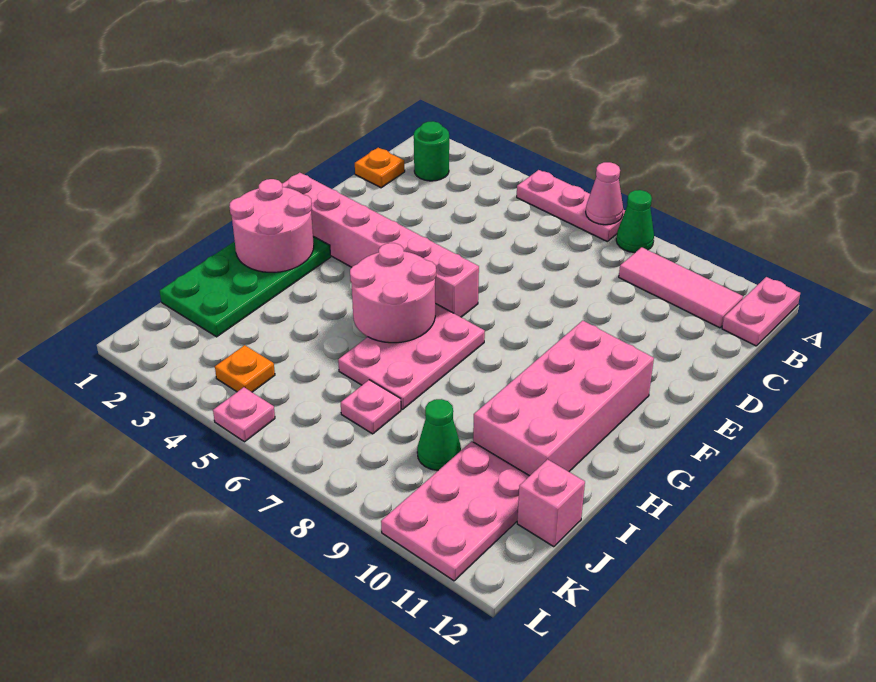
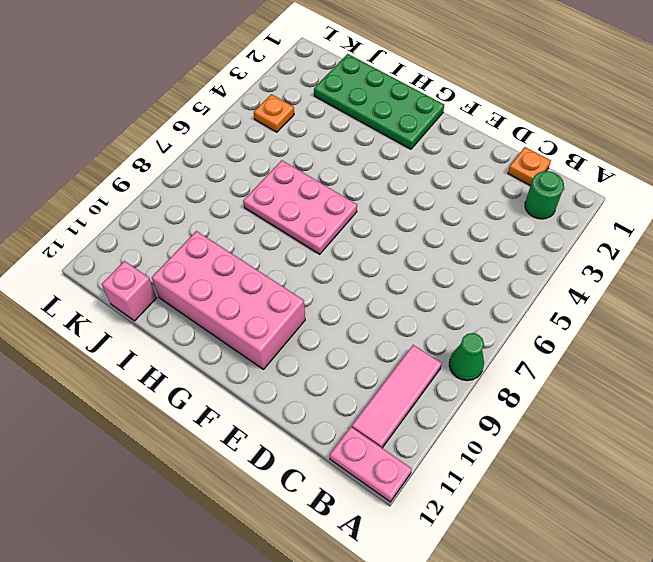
none -> pink plate A5:A7 level 1
none -> pink brick F1:F6 level 1
none -> pink plate J7 level 1

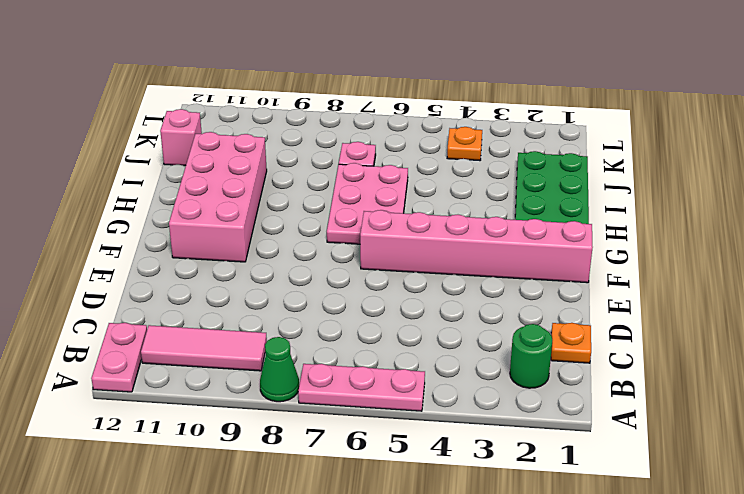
none -> green cone J9 level 1
none -> pink plate J10:L11 level 1
none -> pink plate L5 level 1

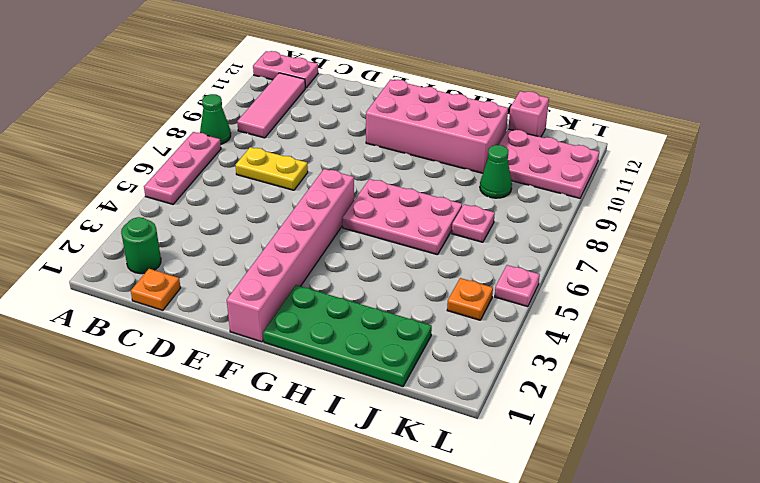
yellow plate C7:D7 level 1 -> none
none -> pink cone A7 level 2
none -> pink round brick G1:H2 level 2
none -> pink round brick G5:H6 level 2

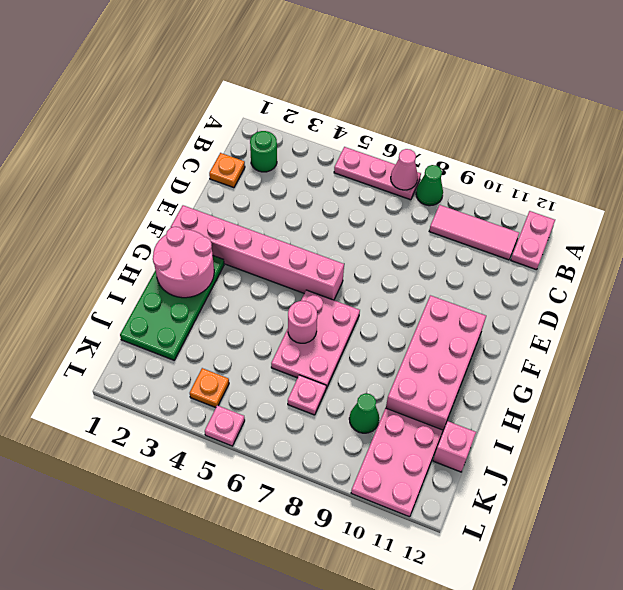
pink round brick H6 level 2 -> pink round brick G5:H6 level 2

